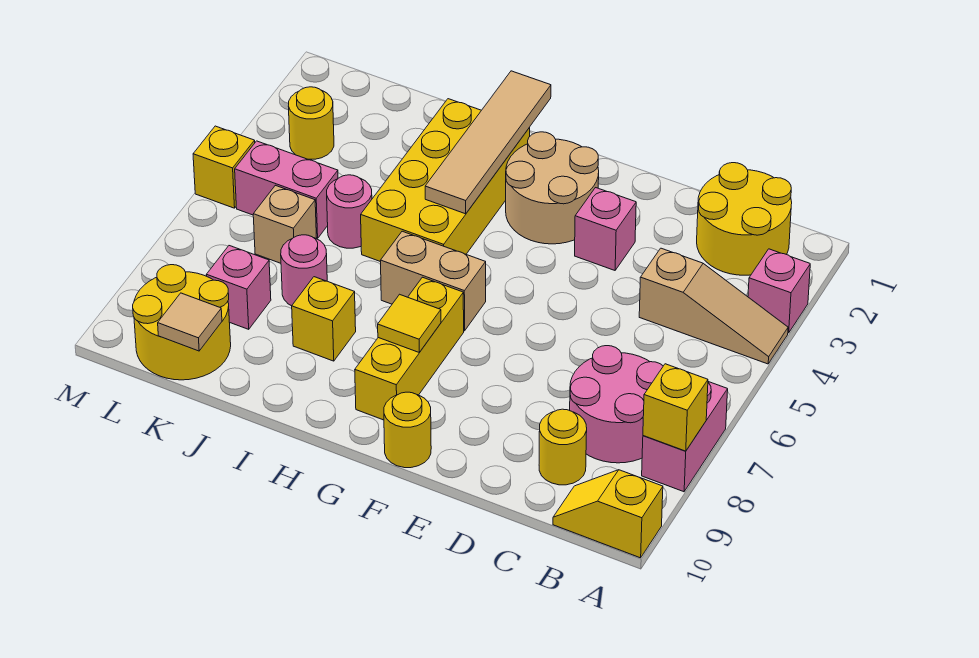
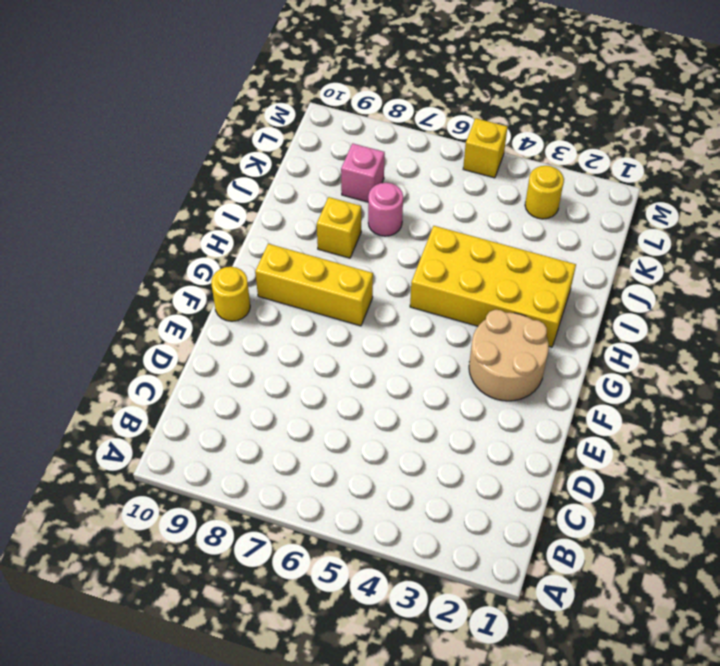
none -> pink brick A3 level 1
none -> tan slope A4:C4 level 1 top C
none -> pink brick A7:A8 level 1

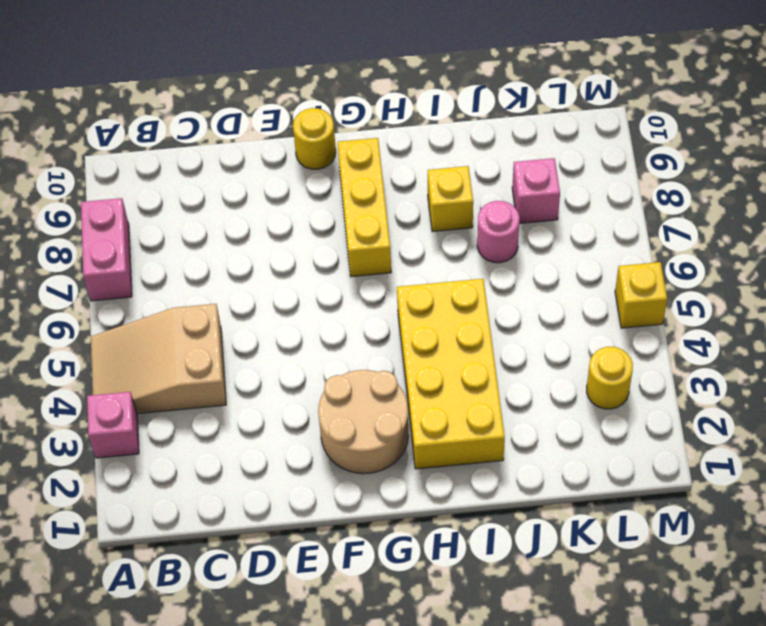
tan slope A4:C5 level 1 top C -> tan slope A4:C4 level 1 top C
none -> yellow slope A10:B10 level 1 top A
none -> yellow round brick B1:C2 level 1
none -> pink round brick B7:C8 level 1

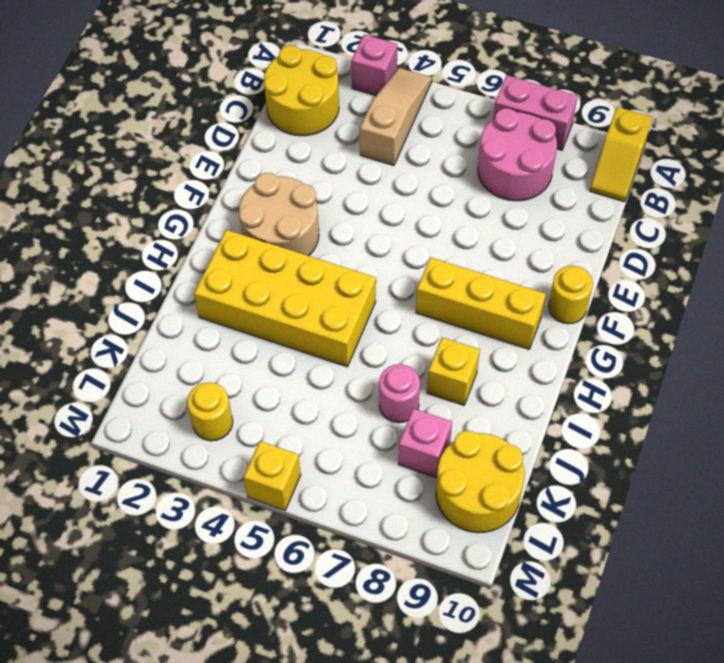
none -> yellow round brick C9 level 1
none -> pink brick E3 level 1
none -> tan brick G6:H6 level 1

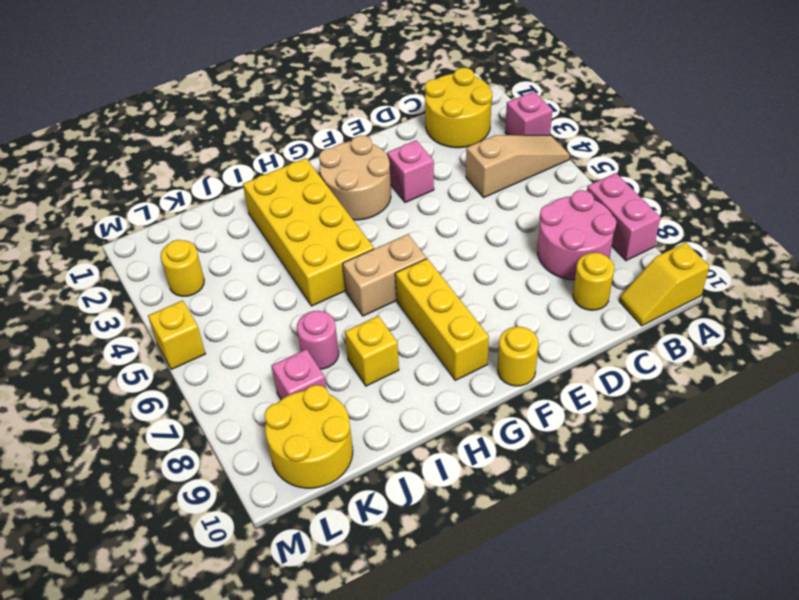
none -> pink round brick J5 level 1
none -> pink brick K5:L5 level 1
none -> tan brick K6 level 1

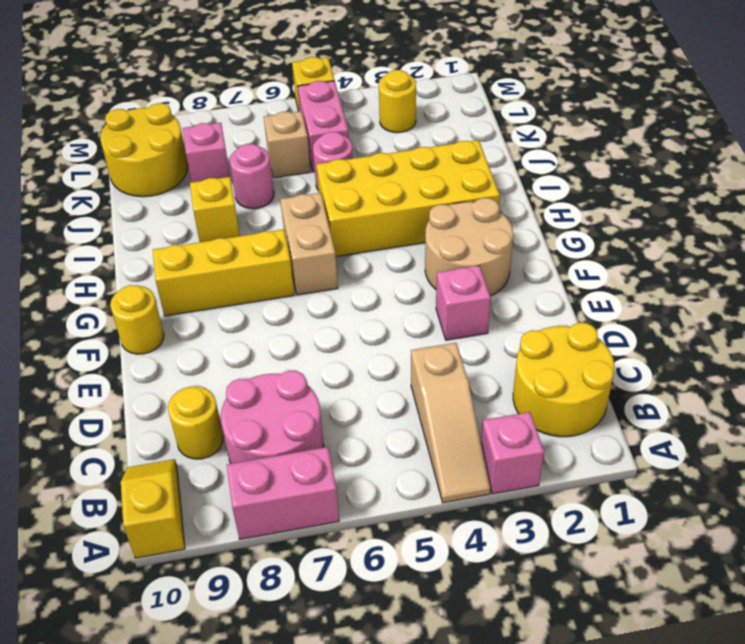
none -> yellow brick A8 level 2
none -> yellow tile G8 level 2
none -> tan tile H1:H4 level 2

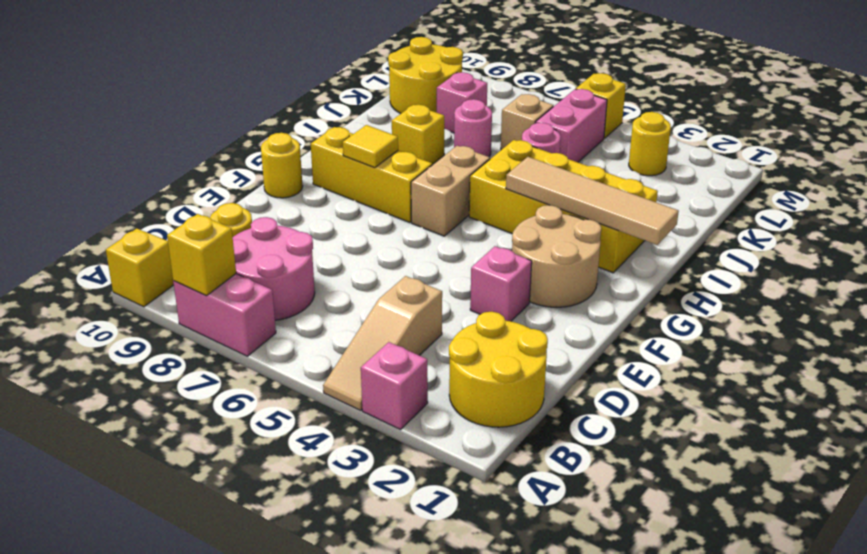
none -> tan tile K10 level 2

